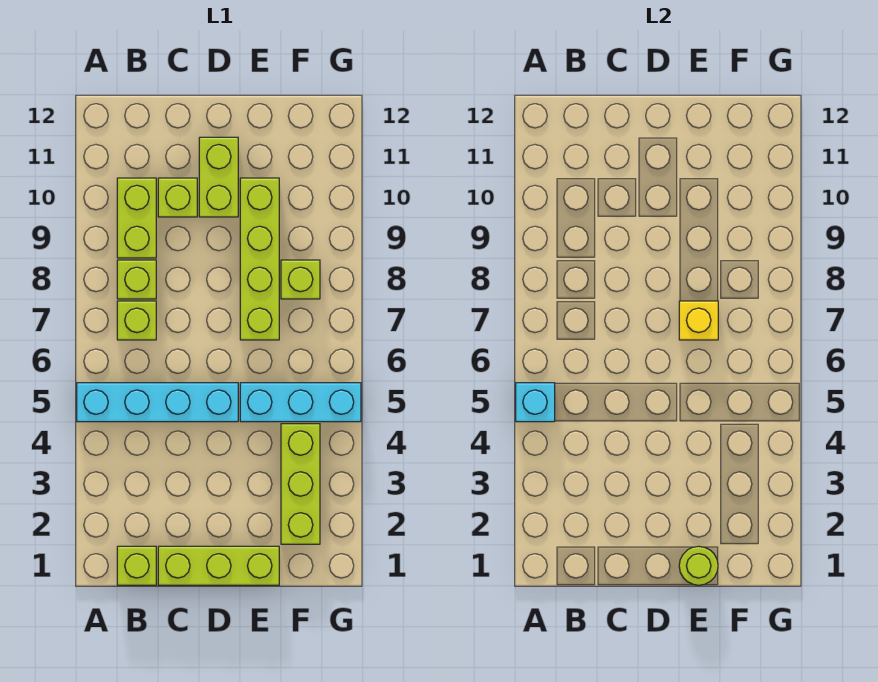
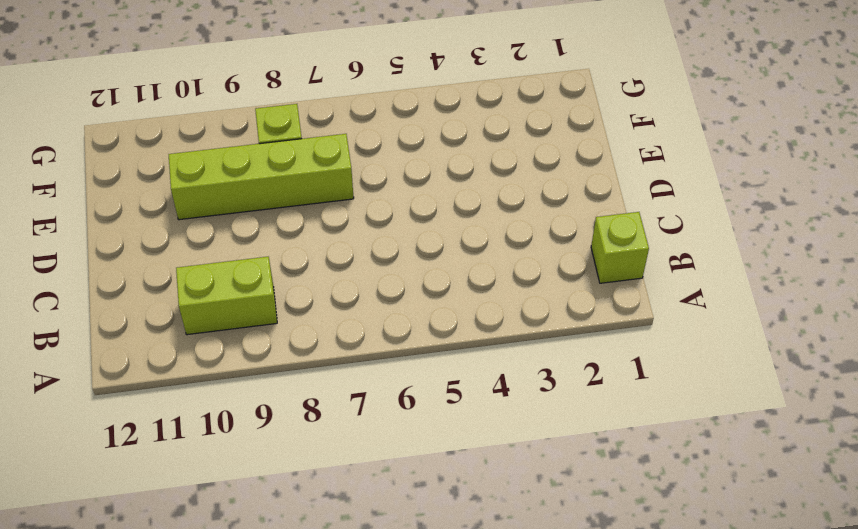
none -> cyan brick A5:D5 level 1
none -> lime brick B7 level 1
none -> lime brick B8 level 1

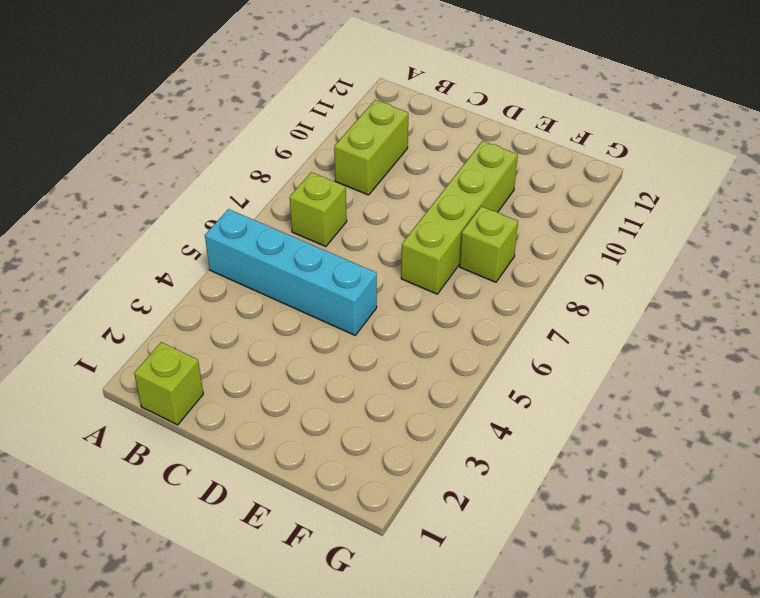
none -> lime brick B8 level 1
none -> lime brick C1:E1 level 1
none -> lime brick C10 level 1

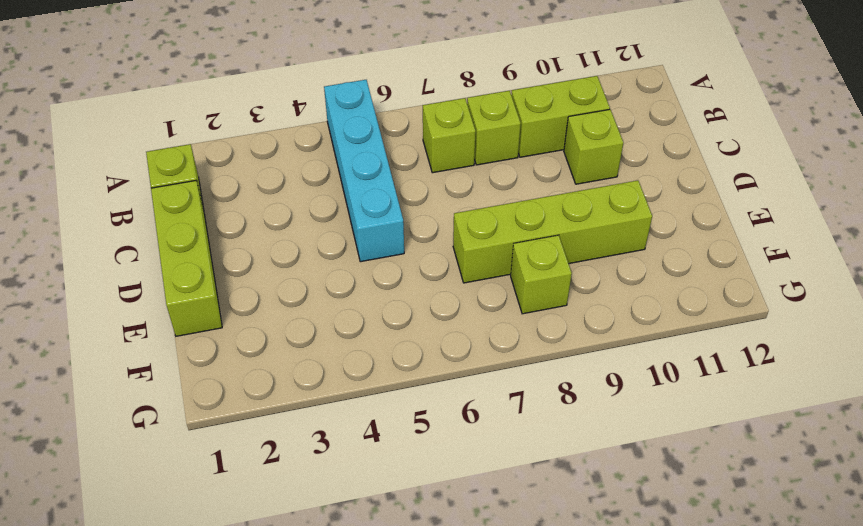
none -> lime brick D10:D11 level 1
none -> cyan brick E5:G5 level 1
none -> lime brick F2:F4 level 1

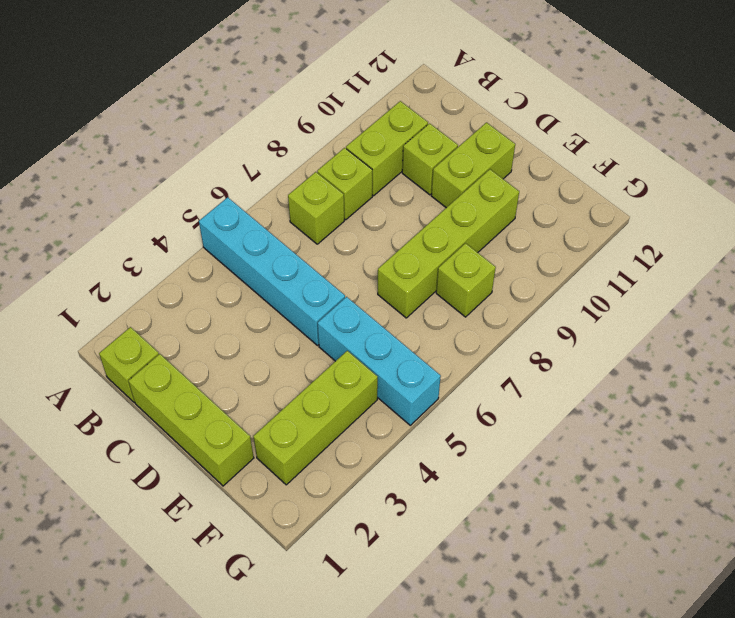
none -> cyan brick A5 level 2
none -> lime round brick E1 level 2
none -> yellow brick E7 level 2

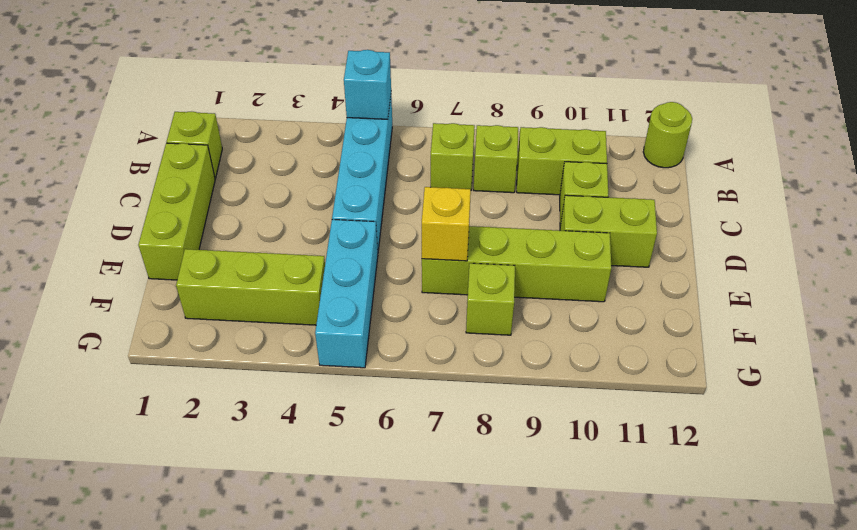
lime round brick A12 level 1 -> lime round brick E1 level 2

